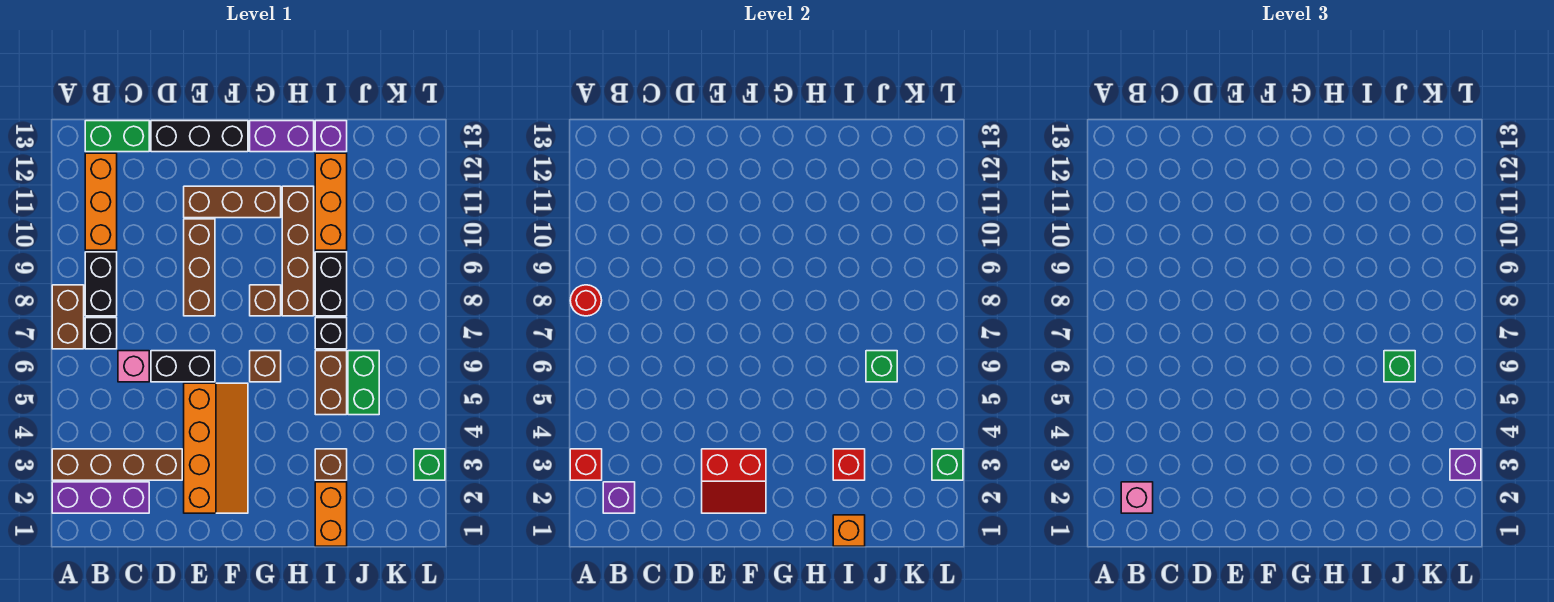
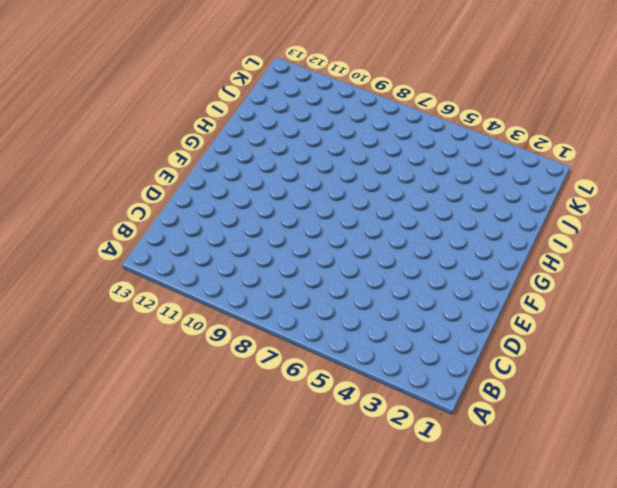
none -> purple brick A2:C2 level 1
none -> brown brick A3:D3 level 1
none -> brown brick A7:A8 level 1
none -> black brick B7 level 1

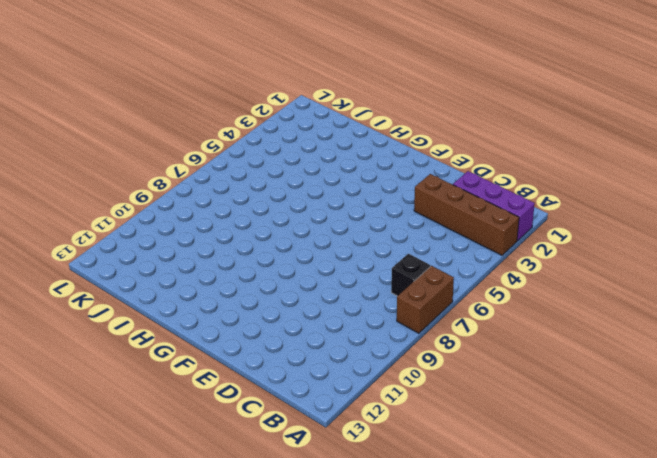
none -> black brick B8:B9 level 1
none -> orange brick B10:B12 level 1
none -> green brick B13:C13 level 1
none -> pink brick C6 level 1

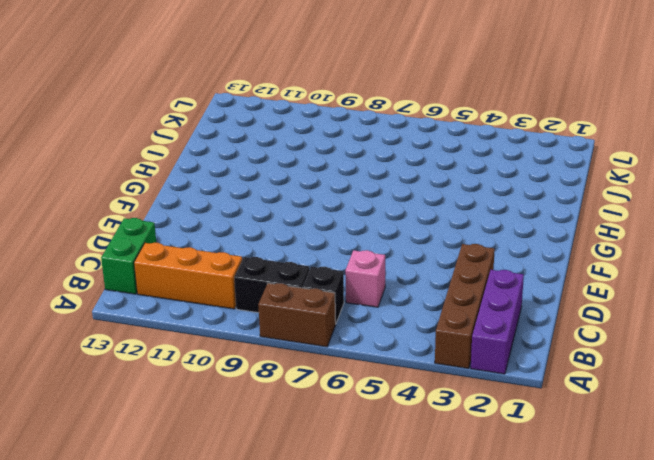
none -> black brick D6:E6 level 1
none -> black brick D13:F13 level 1
none -> orange slope E2:F5 level 1 top E
none -> brown brick E8:E10 level 1

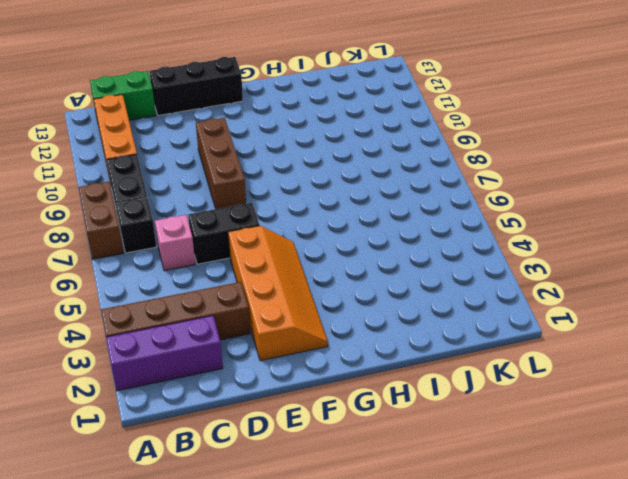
none -> brown brick E11:G11 level 1
none -> brown brick G6 level 1
none -> brown brick G8 level 1
none -> purple brick G13:H13 level 1

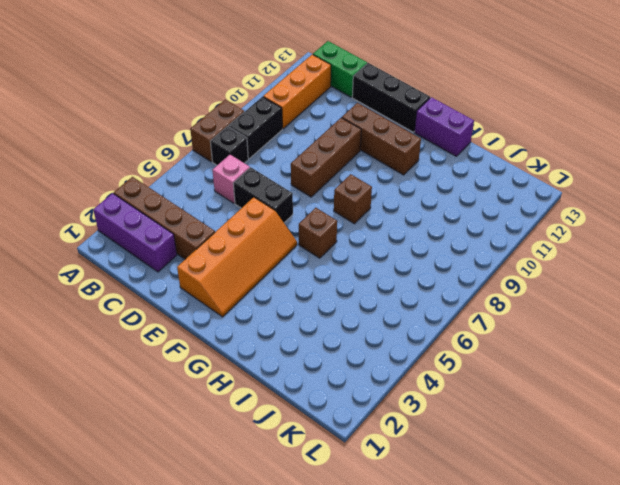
none -> brown brick H8:H11 level 1
none -> orange brick I1:I2 level 1
none -> brown brick I3 level 1
none -> brown brick I5:I6 level 1

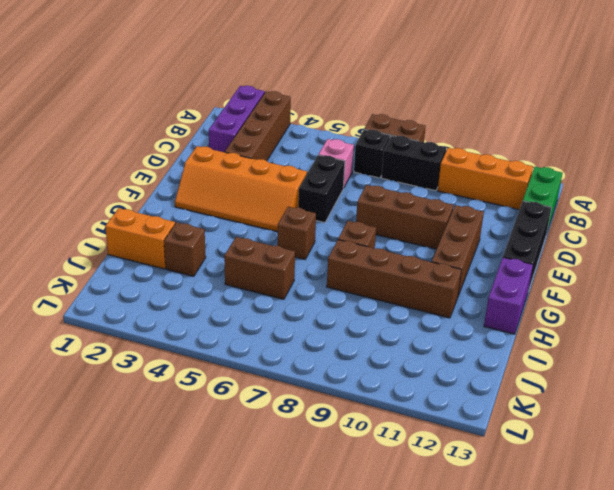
none -> black brick I7 level 1
none -> black brick I8:I9 level 1
none -> orange brick I10:I12 level 1
none -> purple brick I13 level 1

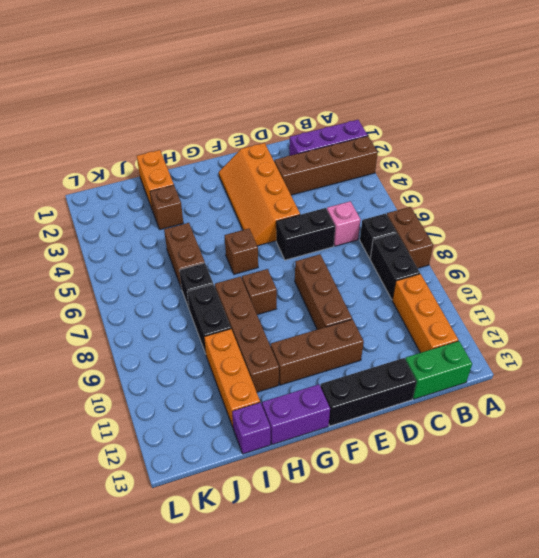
none -> green brick J5:J6 level 1
none -> green brick L3 level 1
none -> red brick A3 level 2
none -> red round brick A8 level 2

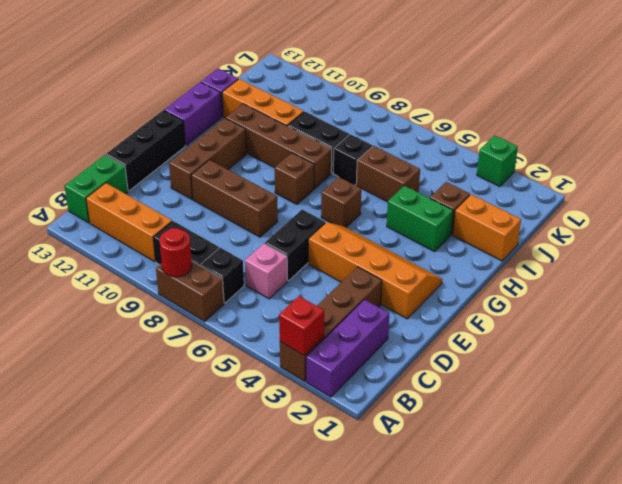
green brick H3:H4 level 1 -> green brick J5:J6 level 1
none -> purple brick B2 level 2
none -> red slope E2:F3 level 2 top 3
none -> orange brick I1 level 2
none -> red brick I3 level 2

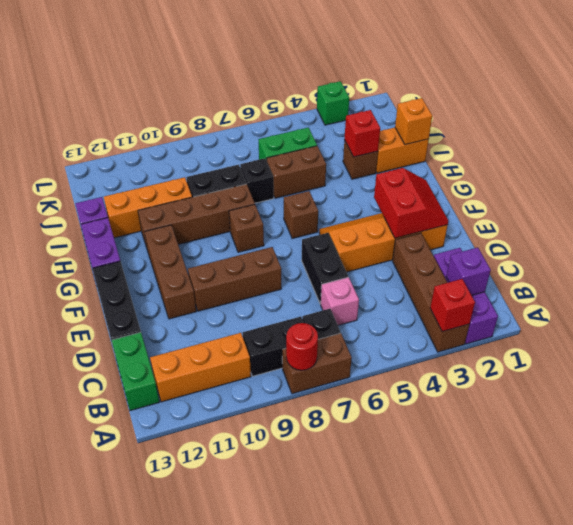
none -> green brick J6 level 2
none -> green brick L3 level 2
none -> pink brick B2 level 3
none -> green brick J6 level 3

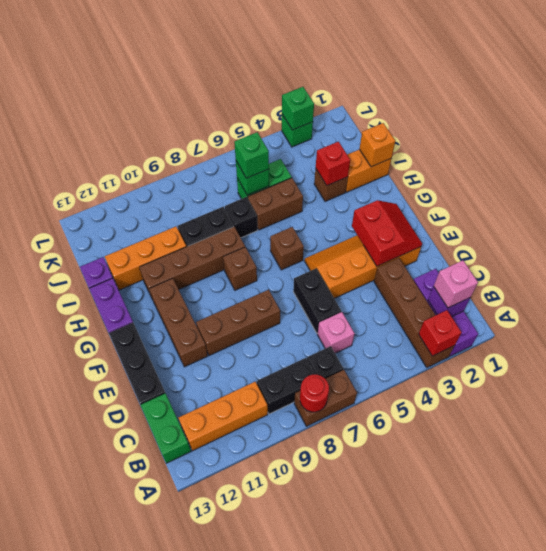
none -> purple brick L3 level 3

